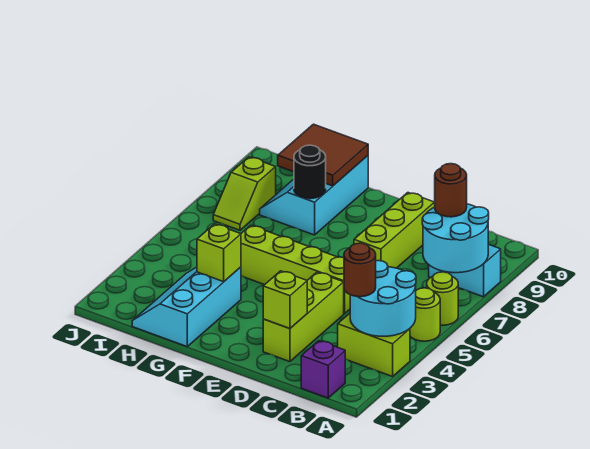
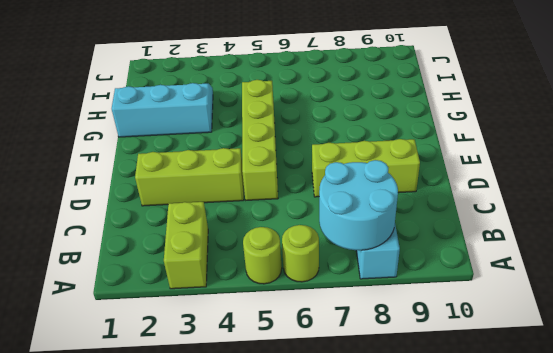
none -> purple brick B1 level 1
none -> cyan slope G8:H10 level 1 top G
none -> lime slope I7:I8 level 1 top 8

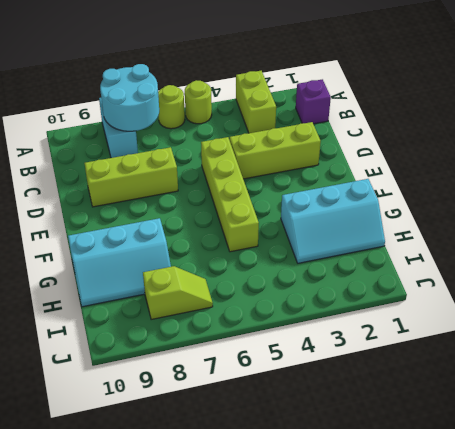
none -> cyan round brick A3:B4 level 2
none -> lime brick D2 level 2
none -> lime brick G3 level 2

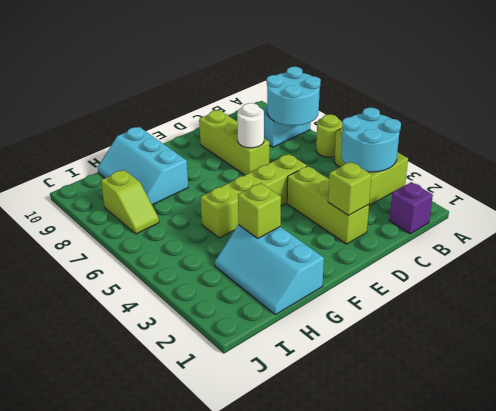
white round brick D7 level 2 -> none
none -> black round brick G8 level 2
none -> brown tile G9:H10 level 2
none -> brown round brick B3 level 3

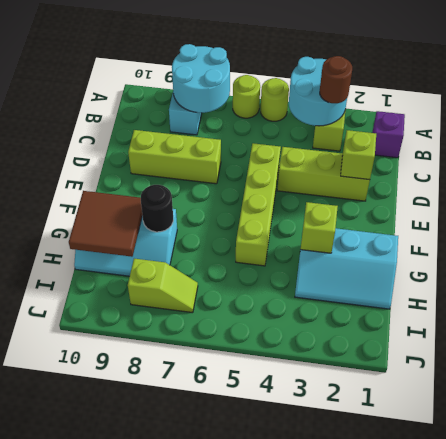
none -> brown round brick B8 level 3

